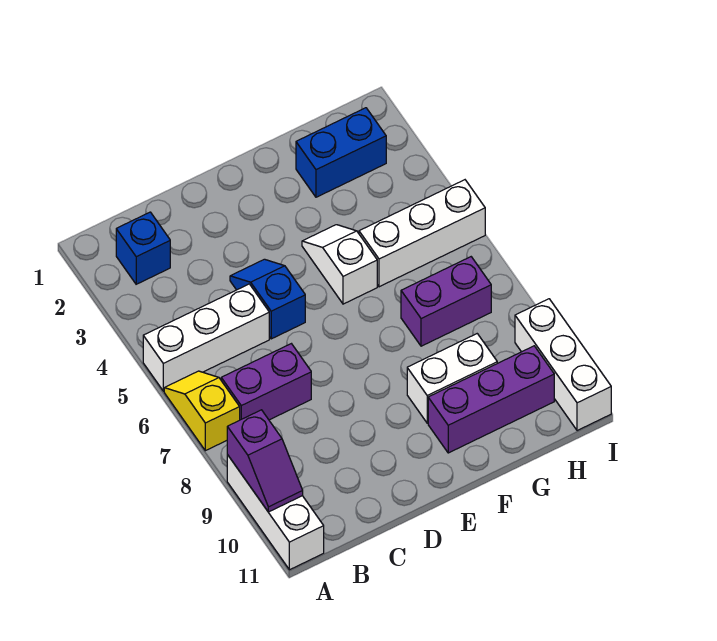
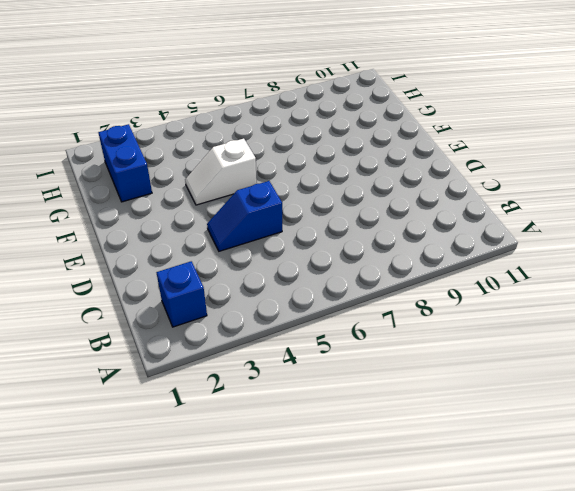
none -> white brick A5:C5 level 1
none -> yellow slope A6:A7 level 1 top 7
none -> white brick A9:A11 level 1

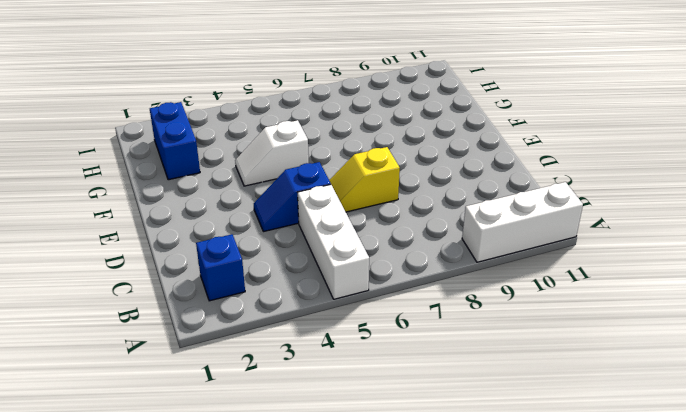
yellow slope D6:D7 level 1 top 7 -> yellow slope A6:A7 level 1 top 7
none -> purple brick B7:C7 level 1
none -> white brick F9:G9 level 1
none -> purple brick F10:H10 level 1

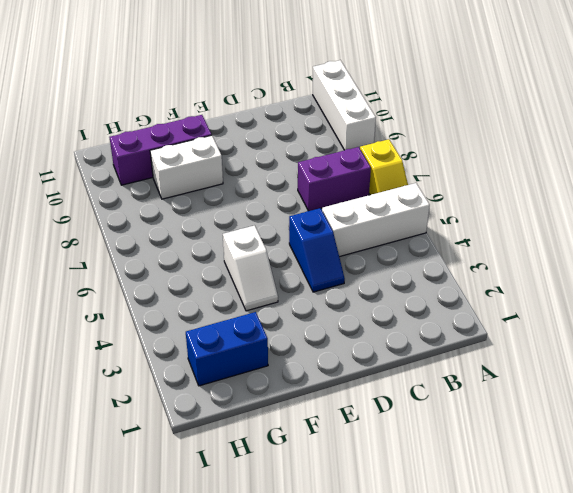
none -> blue brick B2 level 1
none -> white brick G5:I5 level 1
none -> purple brick G7:H7 level 1

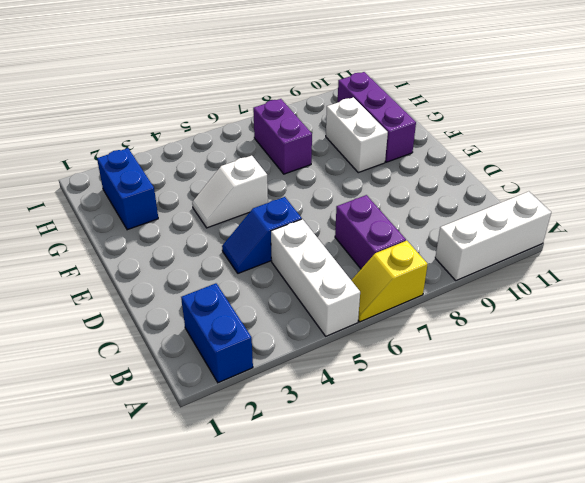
blue brick A2:B2 level 1 -> blue brick B2 level 1
none -> white brick G5:I5 level 1
none -> white brick I9:I11 level 1
none -> purple slope A9:A10 level 2 top 9

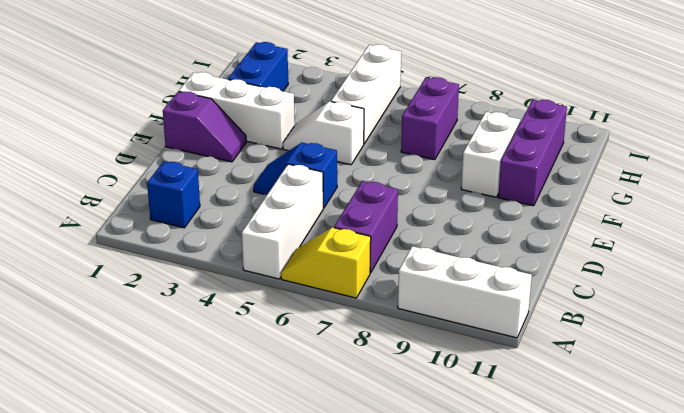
purple slope E1:E2 level 1 top 1 -> purple slope A9:A10 level 2 top 9
white brick F1:F3 level 1 -> white brick I9:I11 level 1

